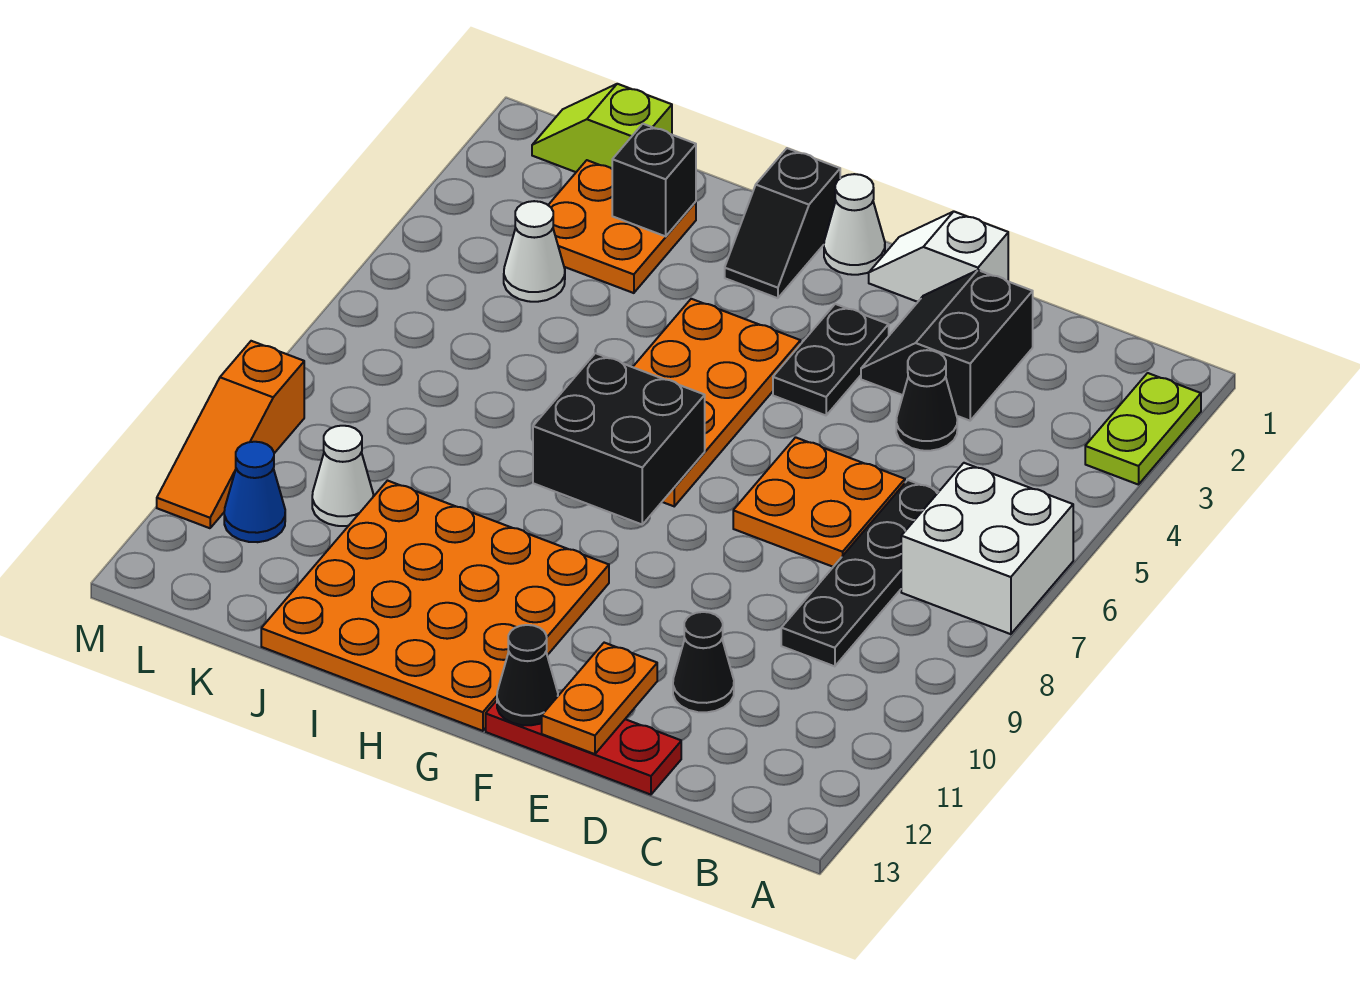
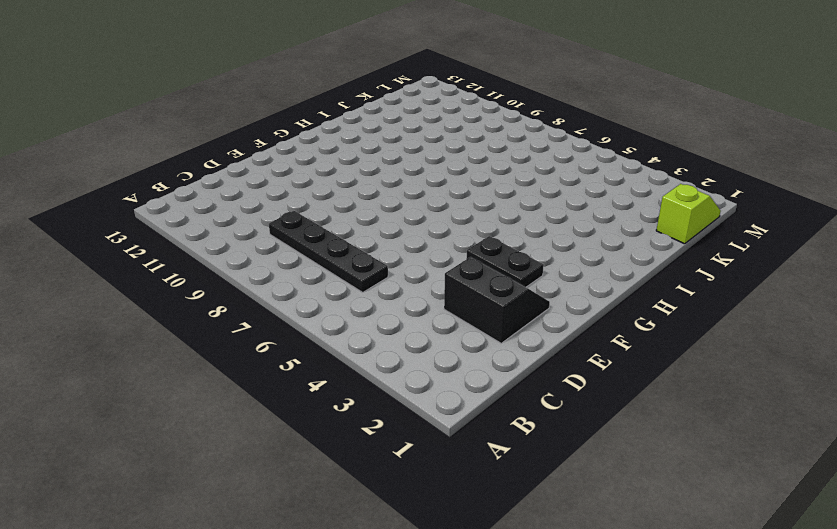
none -> lime plate A2:A3 level 1
none -> white brick A6:B7 level 1
none -> black cone D4 level 1

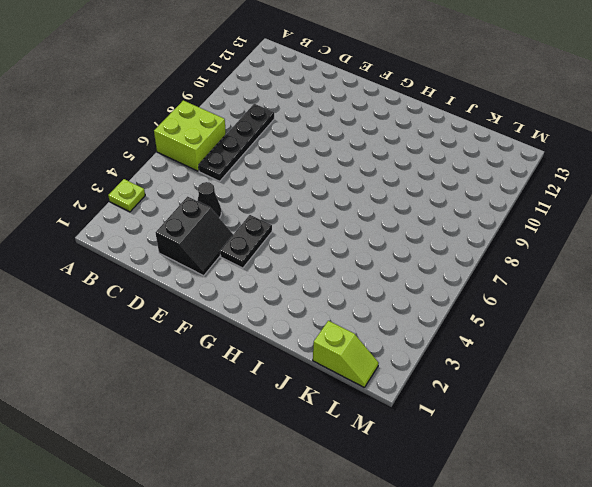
lime plate A3 level 1 -> lime plate A2:A3 level 1
lime brick A6:B7 level 1 -> white brick A6:B7 level 1
none -> orange plate D6:E7 level 1
none -> black cone D11 level 1
none -> red plate D13:F13 level 1

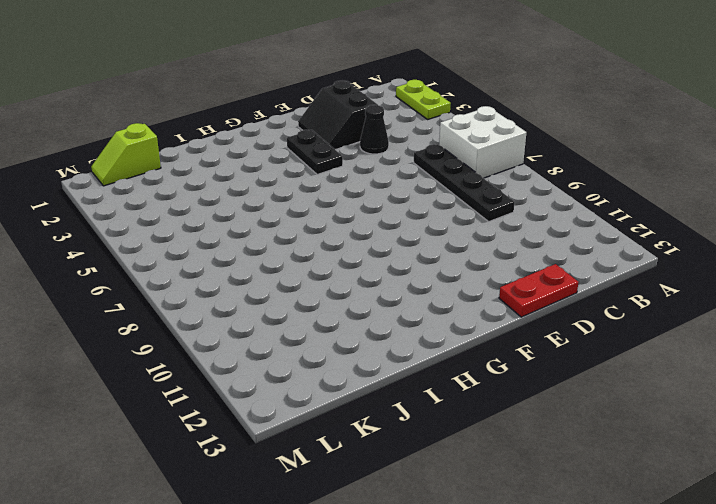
red plate D13:E13 level 1 -> red plate D13:F13 level 1
none -> orange plate D6:E7 level 1
none -> black cone D11 level 1
none -> white slope E1:F1 level 1 top E

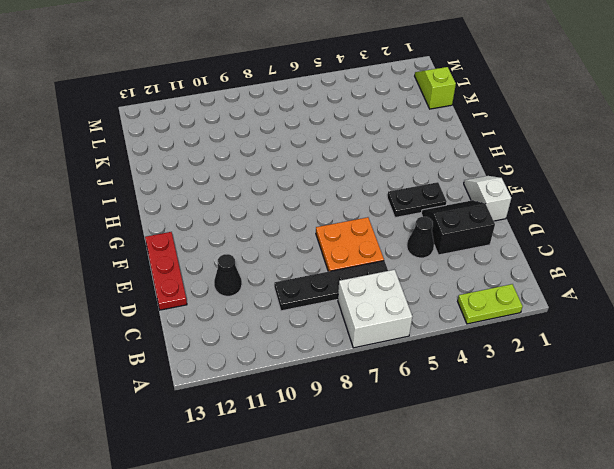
none -> white cone G1 level 1
none -> orange plate G4:H7 level 1
none -> orange plate G10:J13 level 1

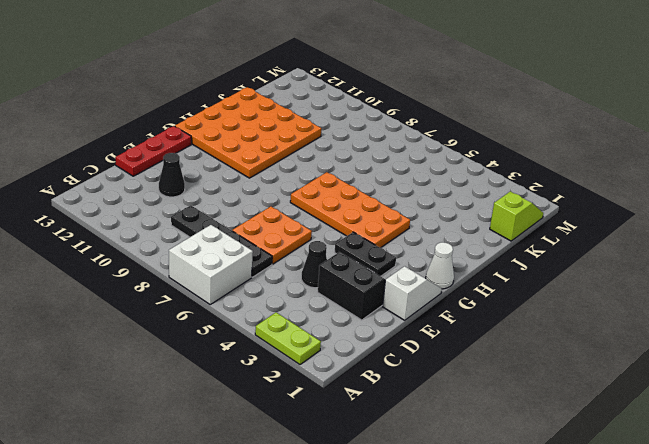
none -> black slope H1:H2 level 1 top 1
none -> orange plate J2:K3 level 1
none -> white cone K4 level 1

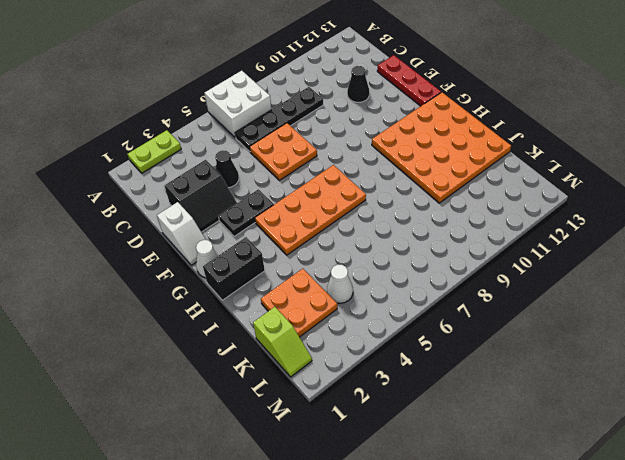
black brick H1:H2 level 1 -> black slope H1:H2 level 1 top 1
none -> white cone K10 level 1
none -> blue cone L11 level 1
none -> orange slope M9:M11 level 1 top 9

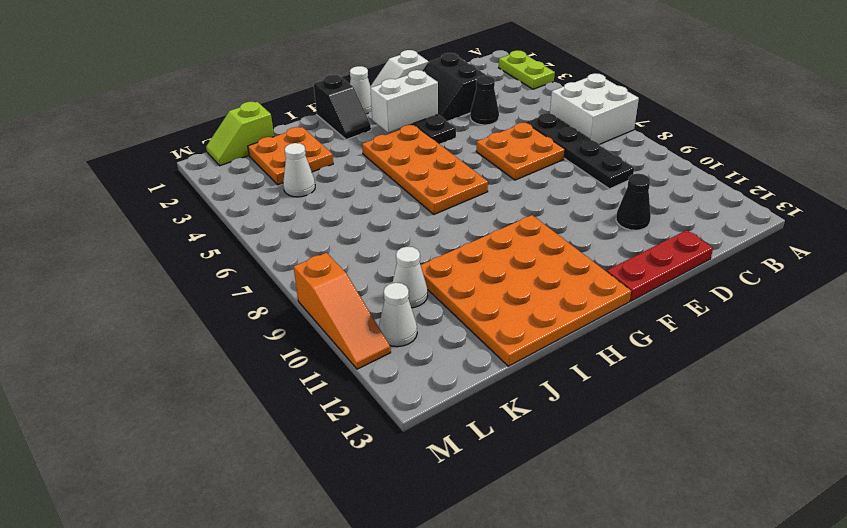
white brick F3:G3 level 2 -> none
white cone L11 level 1 -> blue cone L11 level 1
none -> orange plate E12:E13 level 2
none -> black cone F13 level 2
none -> black brick G7:H8 level 2

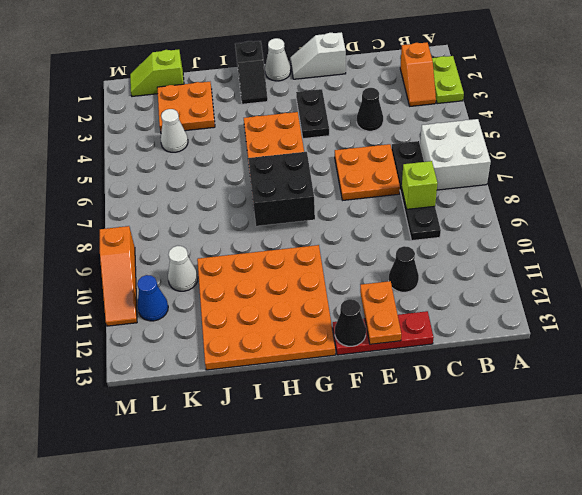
orange slope B2:B3 level 1 top 2 -> none
lime brick C8 level 2 -> none
none -> black slope D2:E3 level 1 top D
none -> black brick J2 level 2

